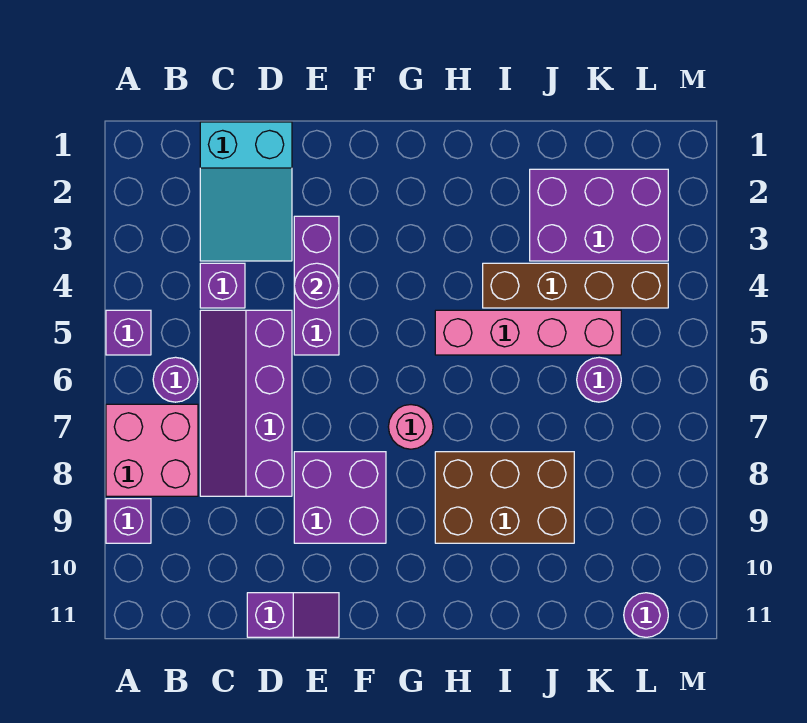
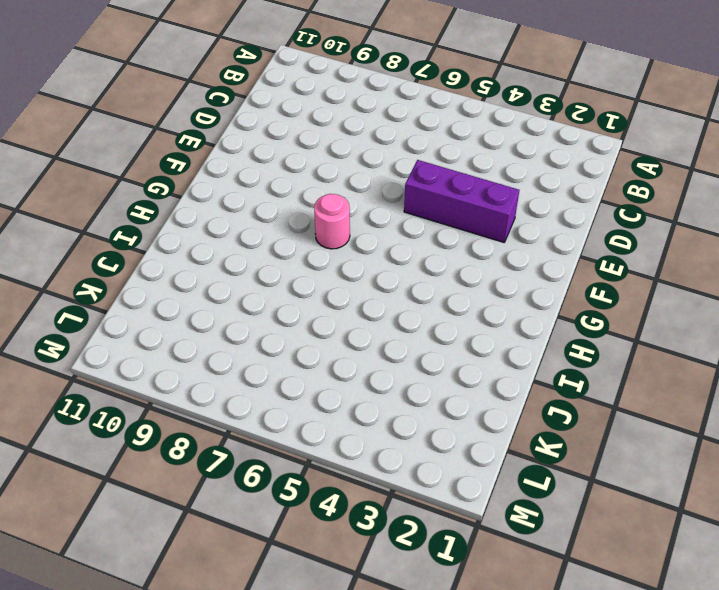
none -> purple brick A5 level 1
none -> pink brick A7:B8 level 1
none -> purple brick A9 level 1

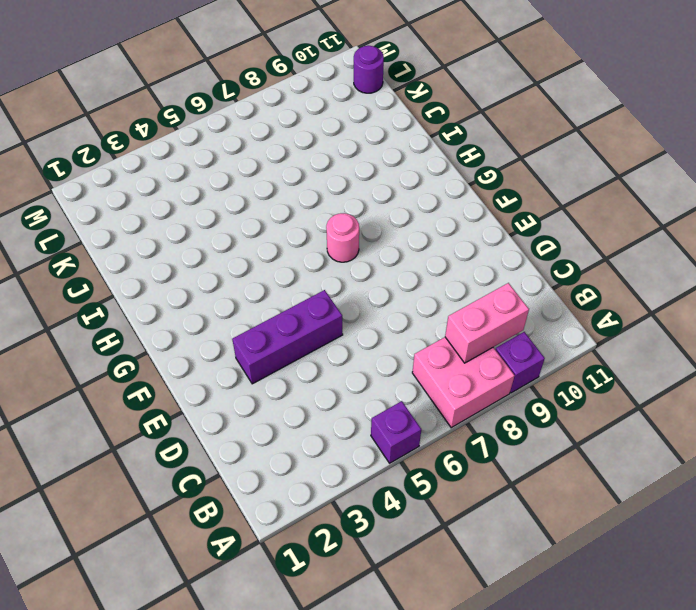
pink brick B8:B9 level 2 -> none
none -> purple round brick B6 level 1
none -> cyan slope C1:D3 level 1 top 1
none -> purple brick C4 level 1

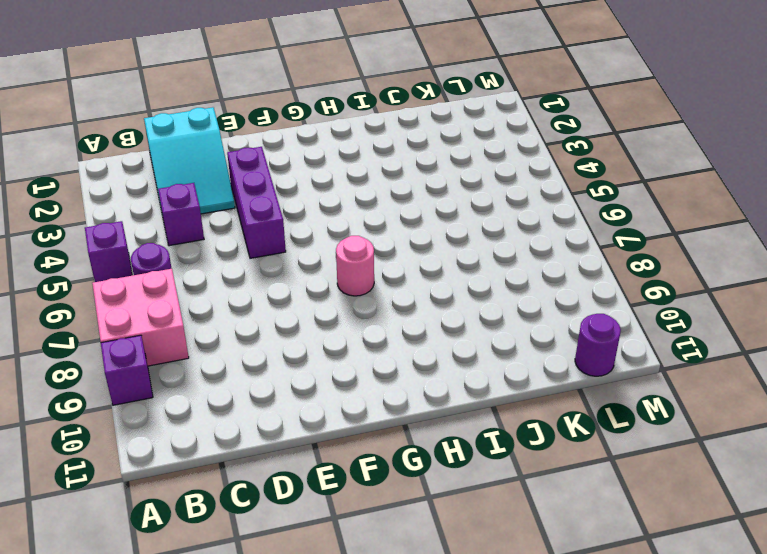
none -> purple slope C5:D8 level 1 top D
none -> purple slope D11:E11 level 1 top D
none -> purple brick E8:F9 level 1

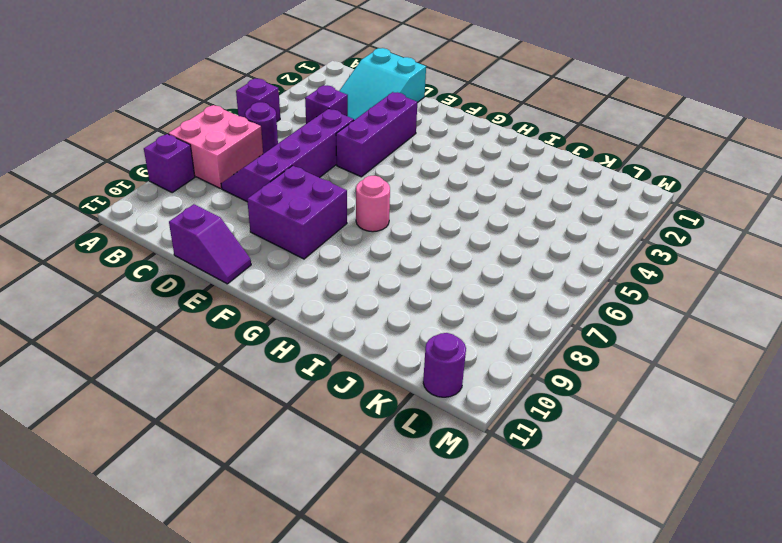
none -> pink brick H5:K5 level 1
none -> brown brick H8:J9 level 1
none -> brown brick I4:L4 level 1

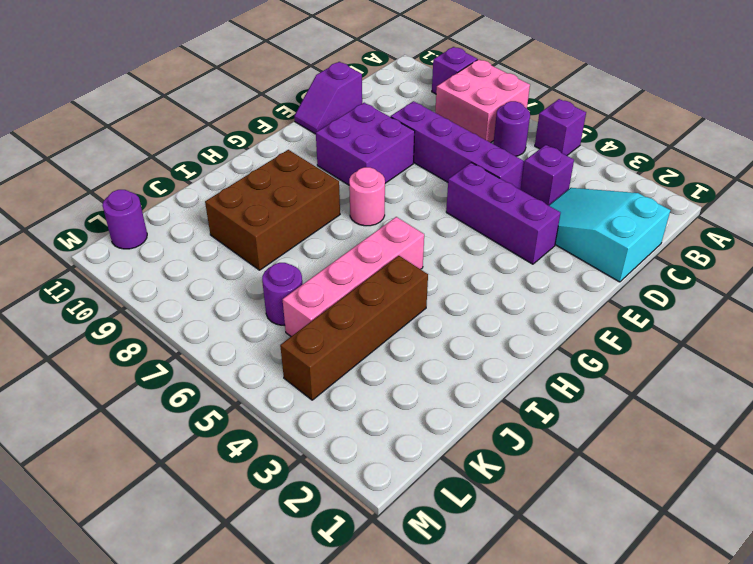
none -> purple brick J2:L3 level 1
none -> purple round brick E4 level 2

